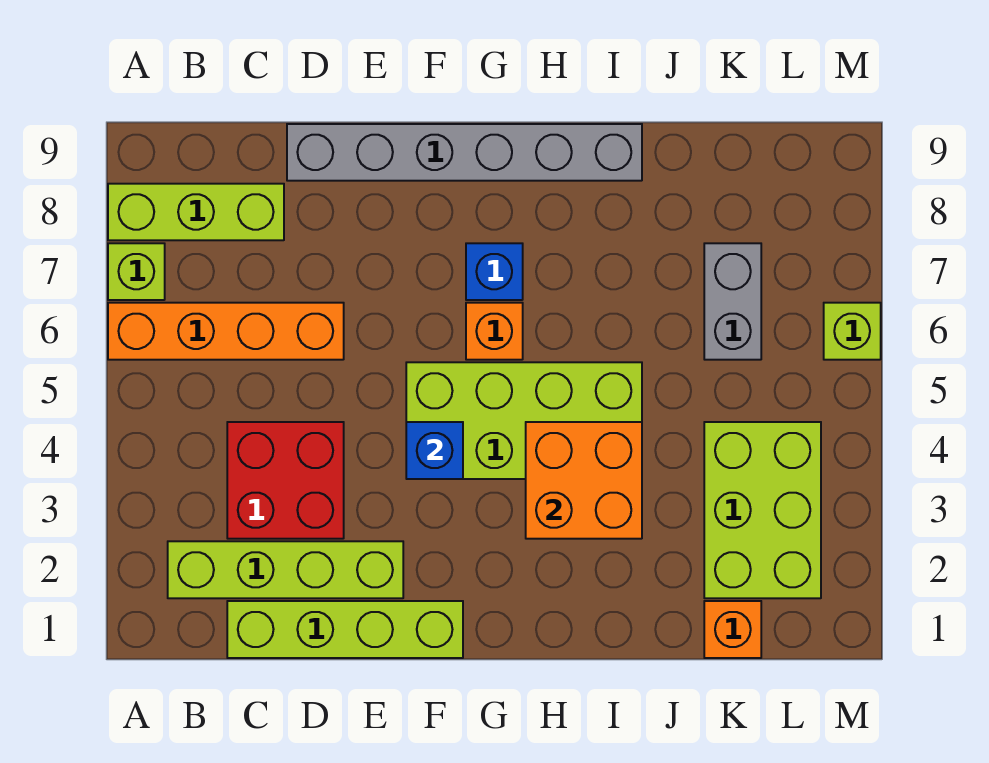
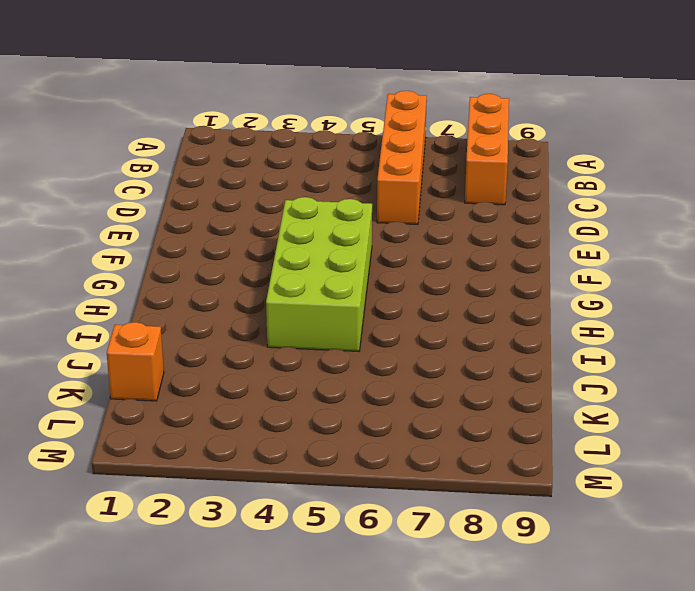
orange brick A8:C8 level 1 -> lime brick A8:C8 level 1
none -> lime brick A7 level 1
none -> lime brick B2:E2 level 1
none -> lime brick C1:F1 level 1

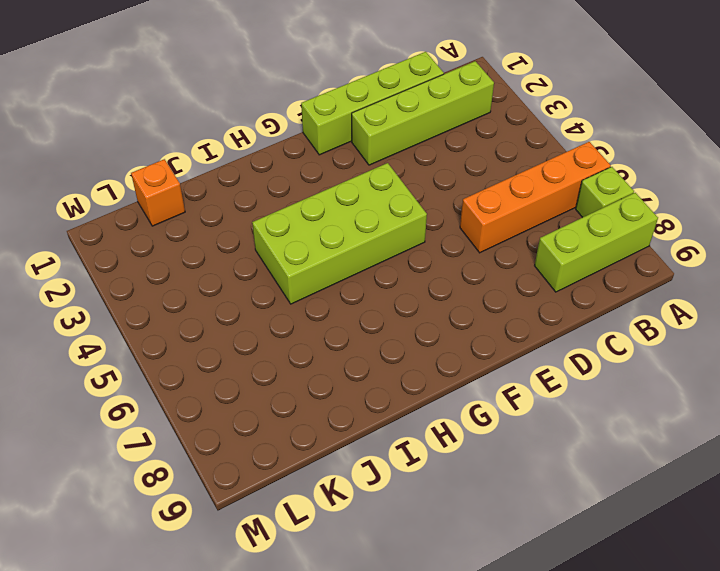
none -> red brick C3:D4 level 1
none -> grey brick D9:I9 level 1
none -> orange brick G6 level 1

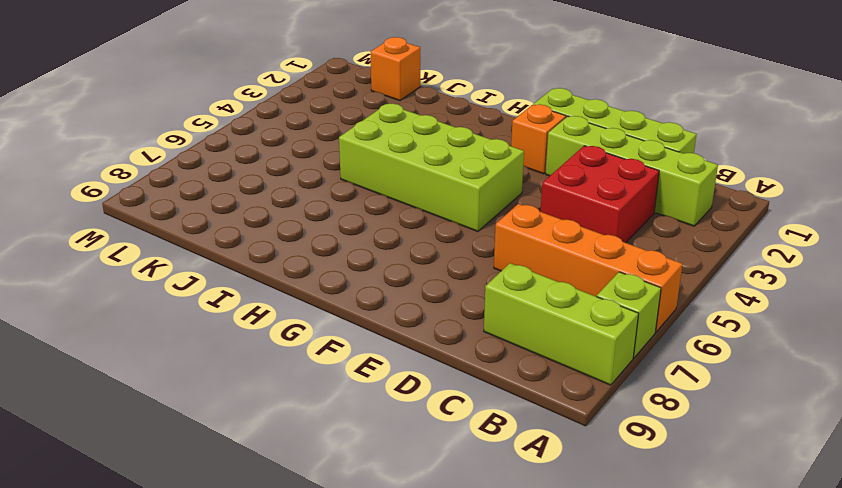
orange brick F2 level 1 -> orange brick G6 level 1
none -> grey brick D9:I9 level 1
none -> blue brick G7 level 1
none -> lime brick K2:L4 level 1

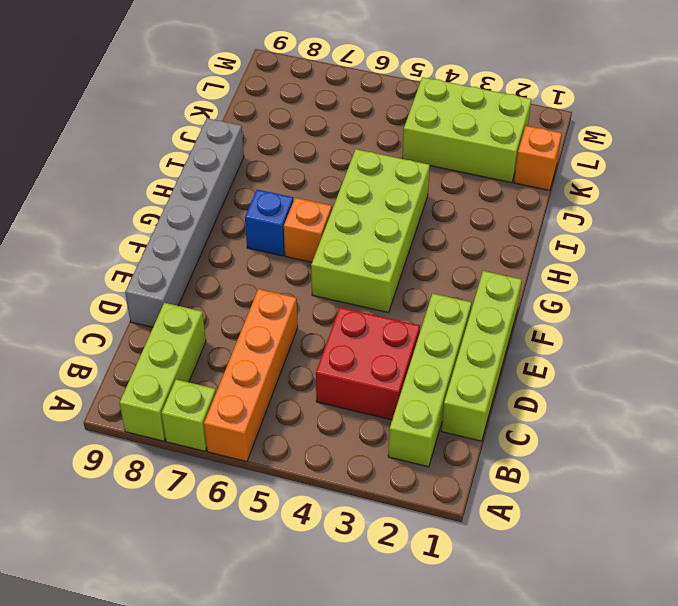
none -> grey brick K6:K7 level 1
none -> lime brick M6 level 1
none -> blue brick F4 level 2

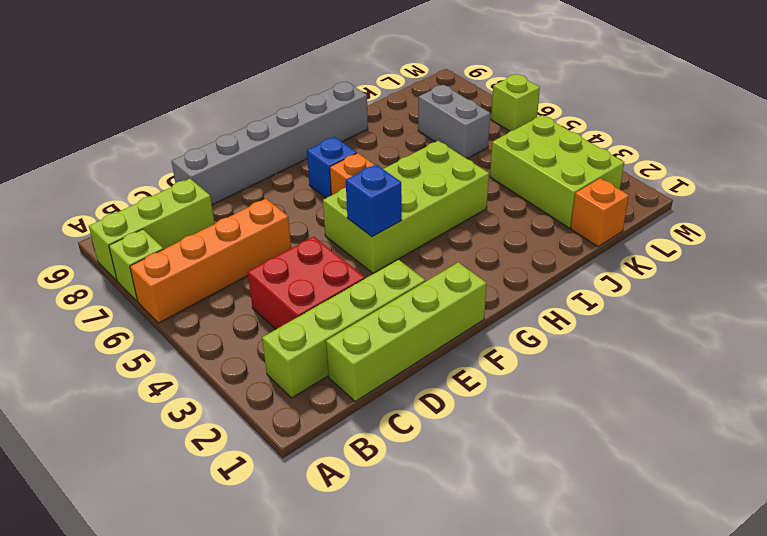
none -> orange brick H3:I4 level 2

